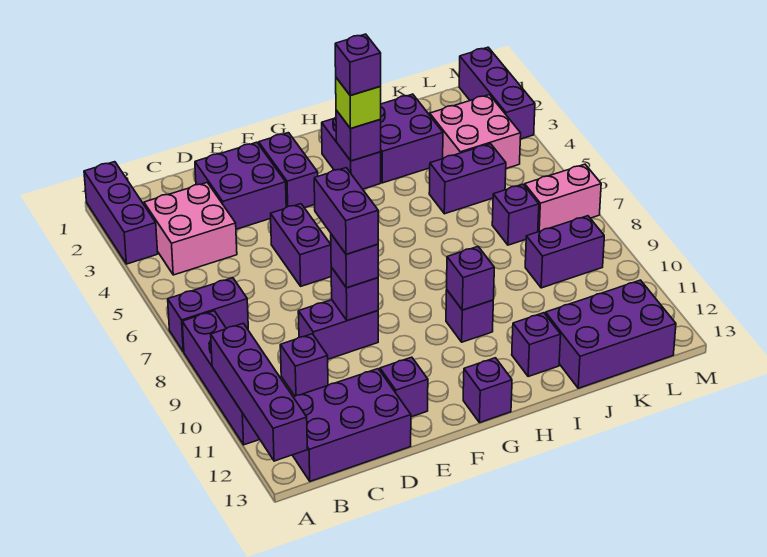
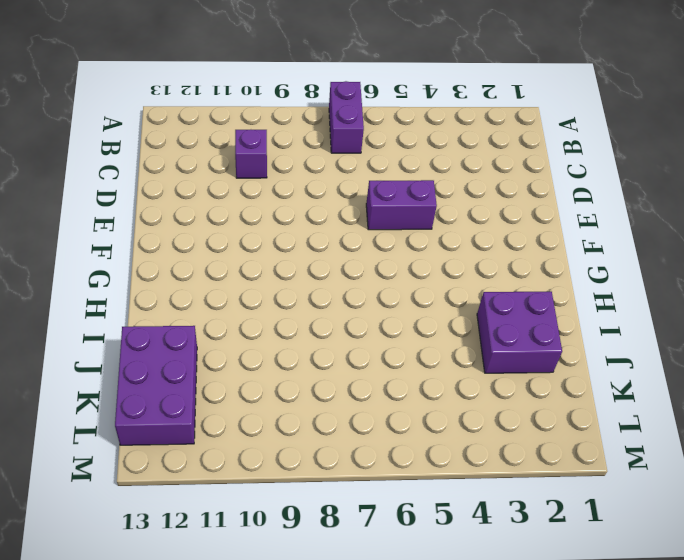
none -> purple brick A1:A3 level 1
none -> purple brick A8:A11 level 1
none -> pink brick B3:C4 level 1
none -> purple brick B12:D13 level 1

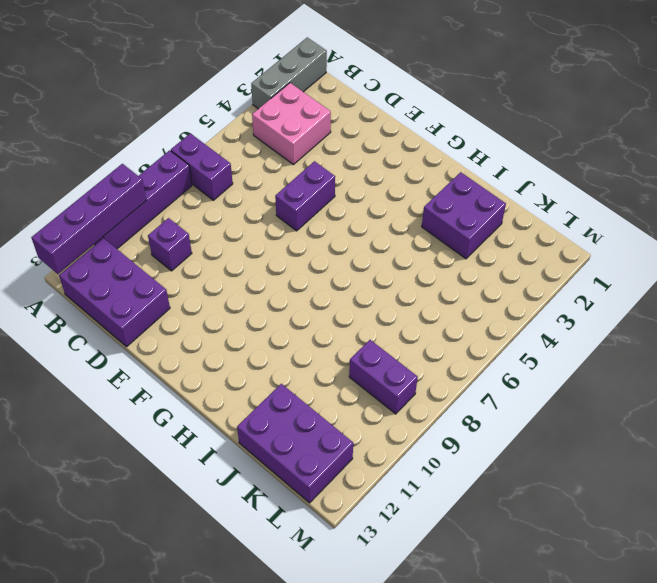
grey brick A1:A3 level 1 -> purple brick A1:A3 level 1
none -> purple brick D2:E3 level 1
none -> purple brick D9:E9 level 1
none -> purple brick E12 level 1
none -> purple brick F2:F3 level 1

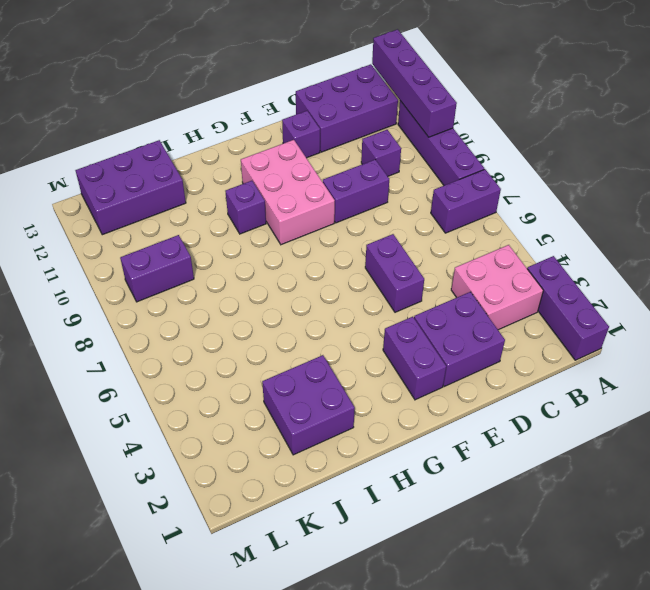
pink brick F9:G11 level 1 -> none
none -> purple brick G13 level 1
none -> purple brick H2:H3 level 1
none -> purple brick I12 level 1
none -> purple brick J5:K5 level 1

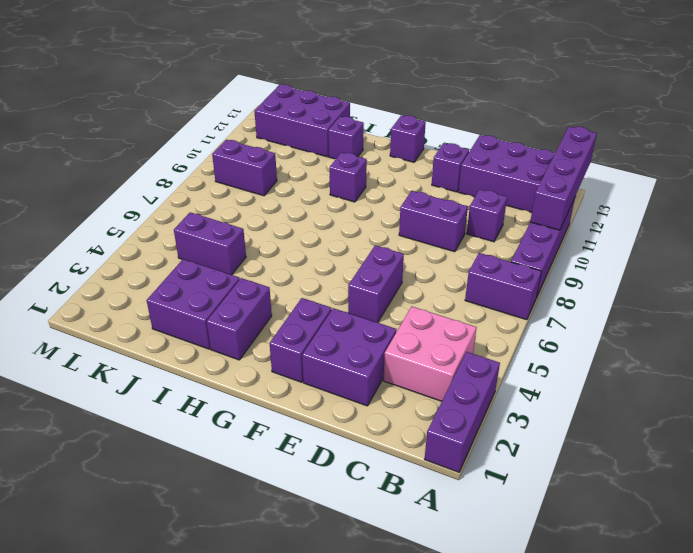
none -> pink brick K3:L4 level 1
none -> purple brick K7 level 1
none -> pink brick L7:M7 level 1
none -> purple brick M1:M3 level 1

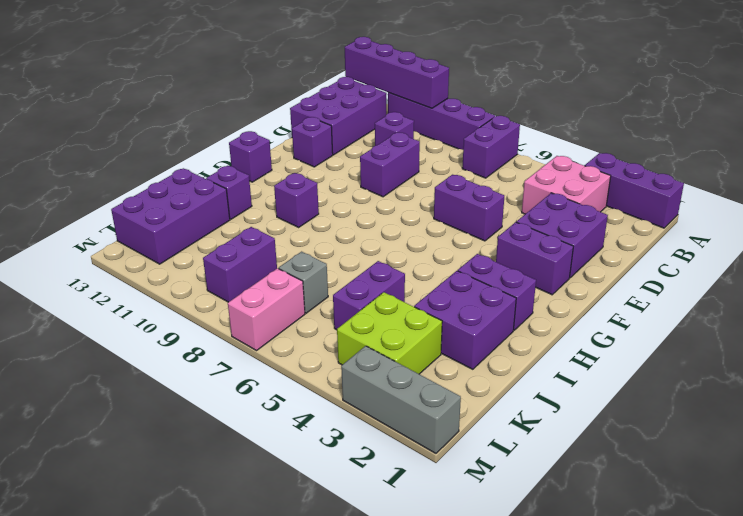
lime brick K3:L4 level 1 -> pink brick K3:L4 level 1
grey brick K7 level 1 -> purple brick K7 level 1
grey brick M1:M3 level 1 -> purple brick M1:M3 level 1
none -> purple brick E9 level 2
none -> purple brick H3 level 2
none -> purple brick H10 level 2
none -> purple brick E9 level 3

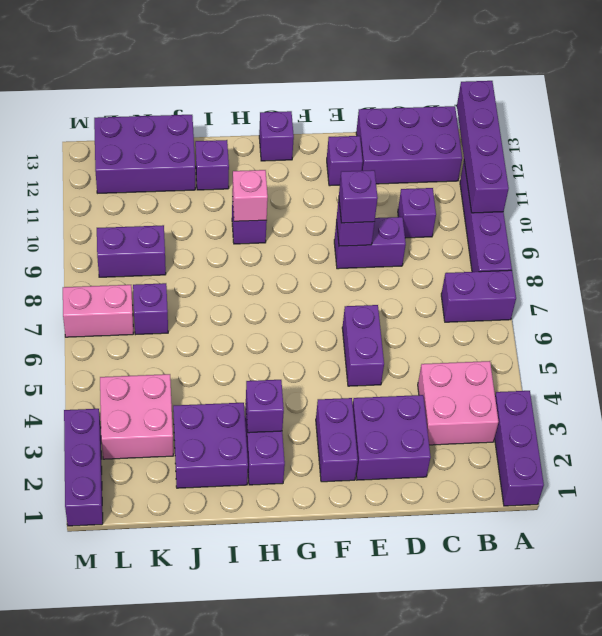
pink brick H10 level 2 -> purple brick H10 level 2
none -> purple brick J5:K5 level 1
none -> lime brick H3 level 3
none -> purple brick E8:E9 level 4
none -> purple brick H3 level 4

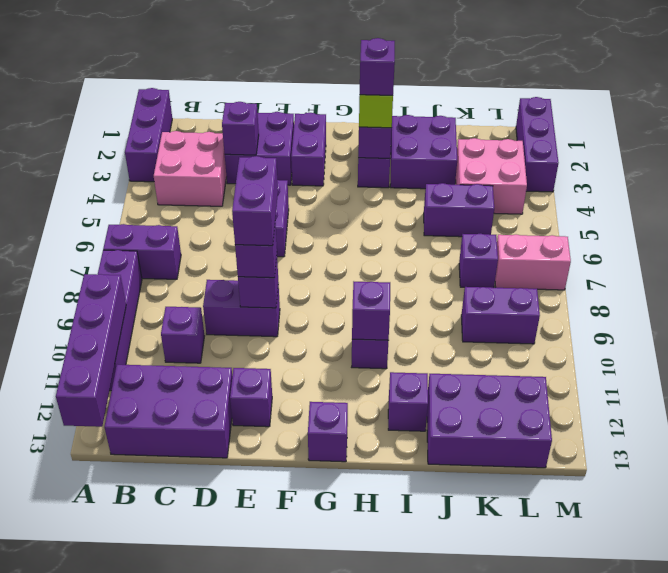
purple brick D3 level 2 -> none

